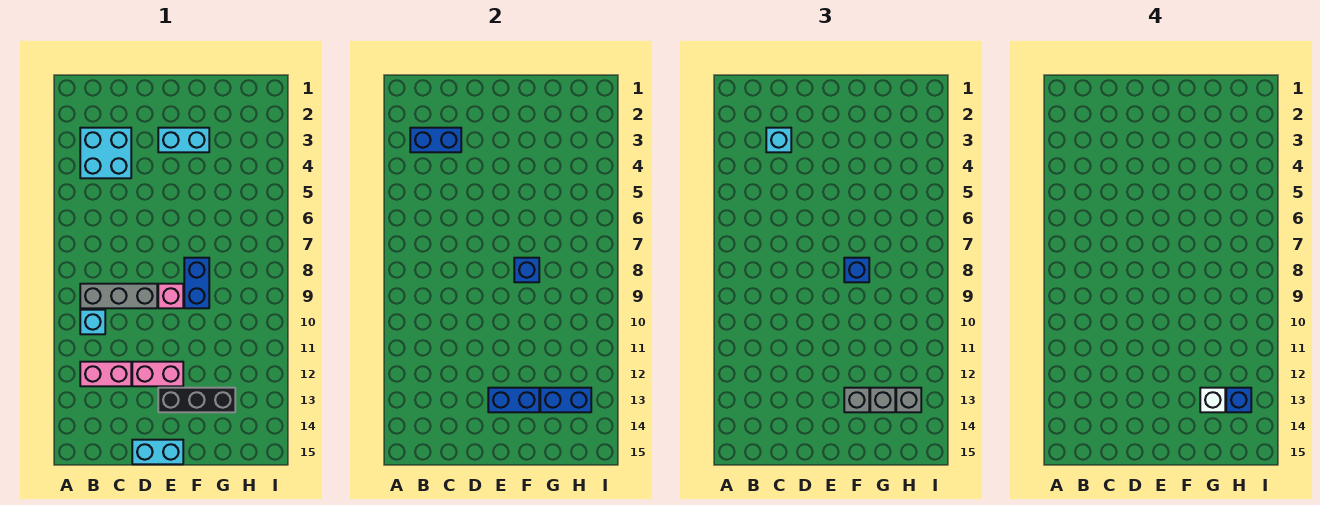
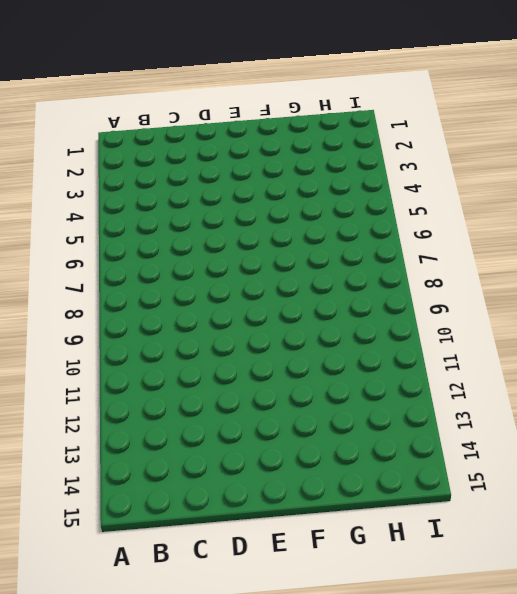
none -> cyan brick B3:C4 level 1
none -> grey brick B9:D9 level 1
none -> cyan brick B10 level 1

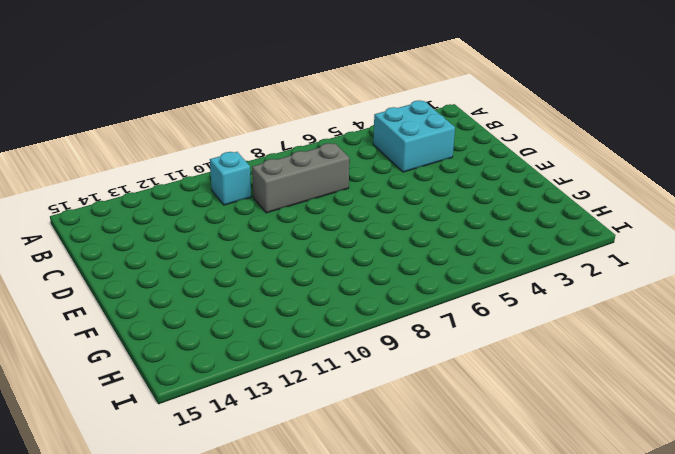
grey brick C7:C9 level 1 -> grey brick B9:D9 level 1
none -> pink brick B12:C12 level 1
none -> pink brick D12:E12 level 1
none -> cyan brick D15:E15 level 1

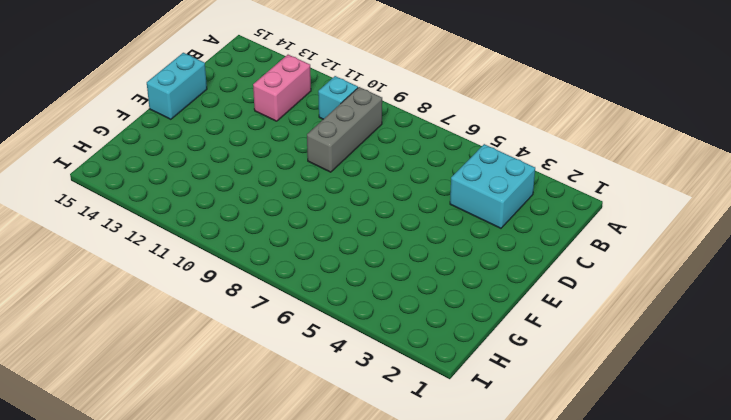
none -> pink brick D12:E12 level 1
none -> cyan brick E3:F3 level 1
none -> pink brick E9 level 1

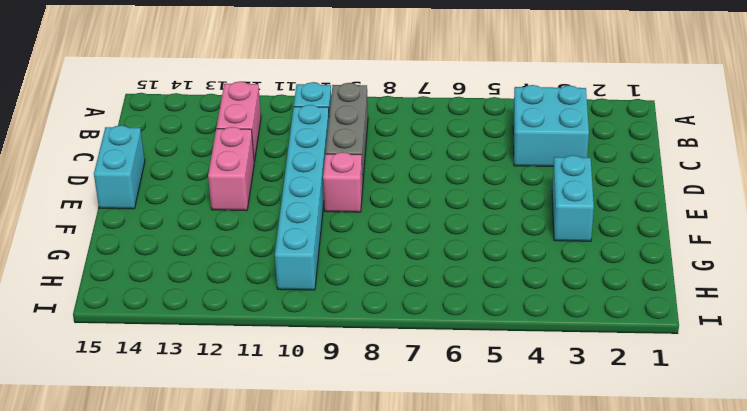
cyan brick C10:H10 level 1 -> none
none -> black brick E13:G13 level 1
none -> blue brick F8:F9 level 1
none -> blue brick B3:C3 level 2

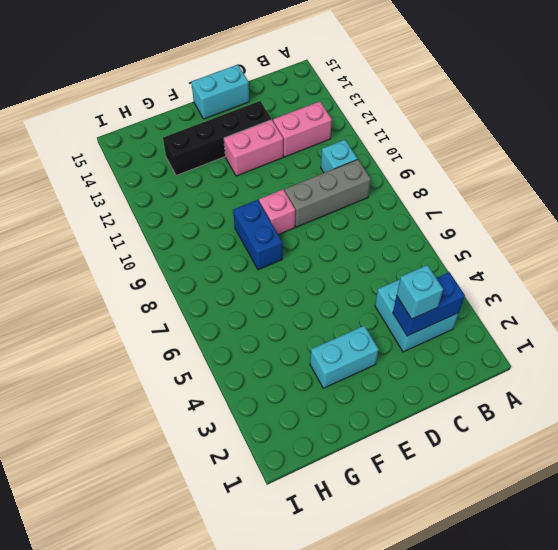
black brick D13:G13 level 1 -> black brick E13:G13 level 1
none -> blue brick E13:F13 level 2
none -> blue brick F8 level 2
none -> blue brick G13:H13 level 2

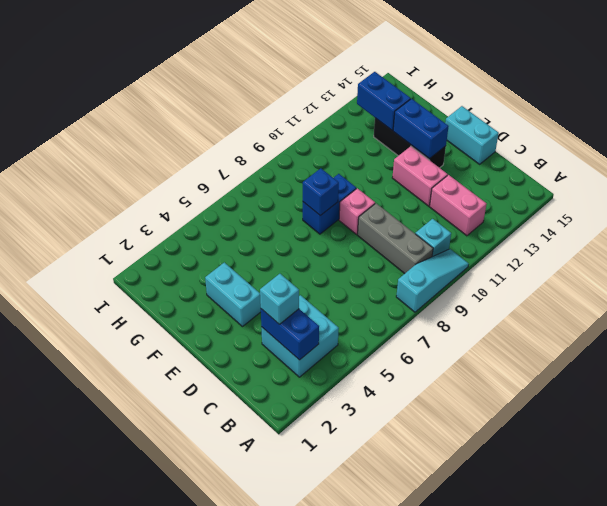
cyan slope A8:A10 level 1 top 8 -> none
none -> blue brick F8 level 3
none -> grey brick F13 level 3
none -> grey brick G13 level 3

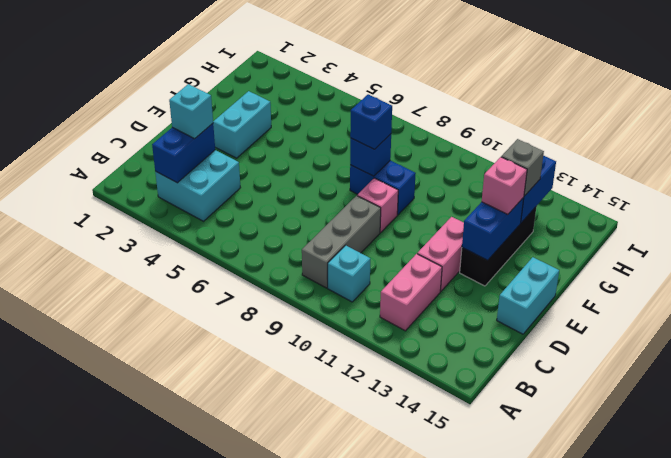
pink brick F13 level 3 -> grey brick F13 level 3
none -> grey brick H13 level 3
none -> white brick G13 level 4
none -> blue brick H13 level 4

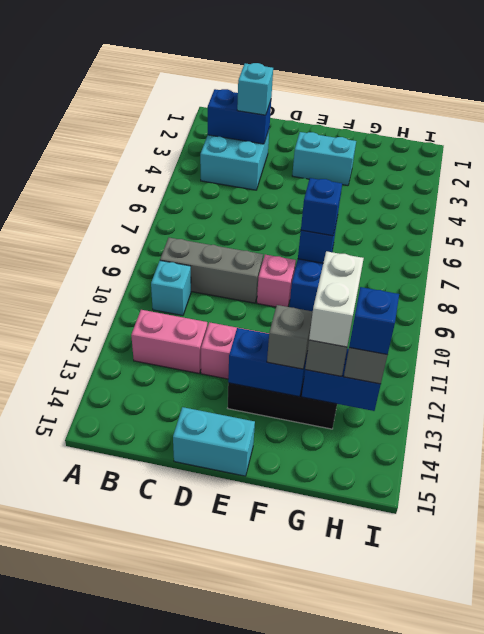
white brick G12:G13 level 4 -> white brick G13 level 4

